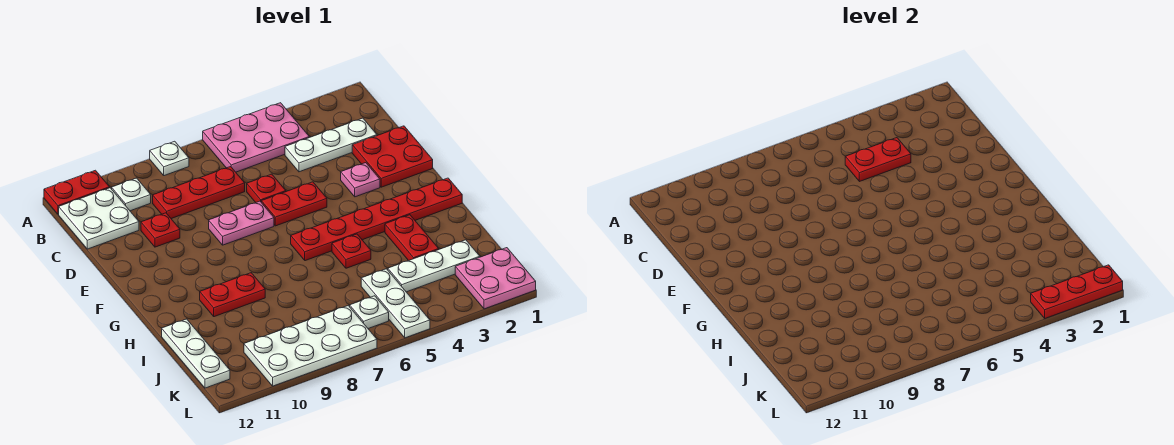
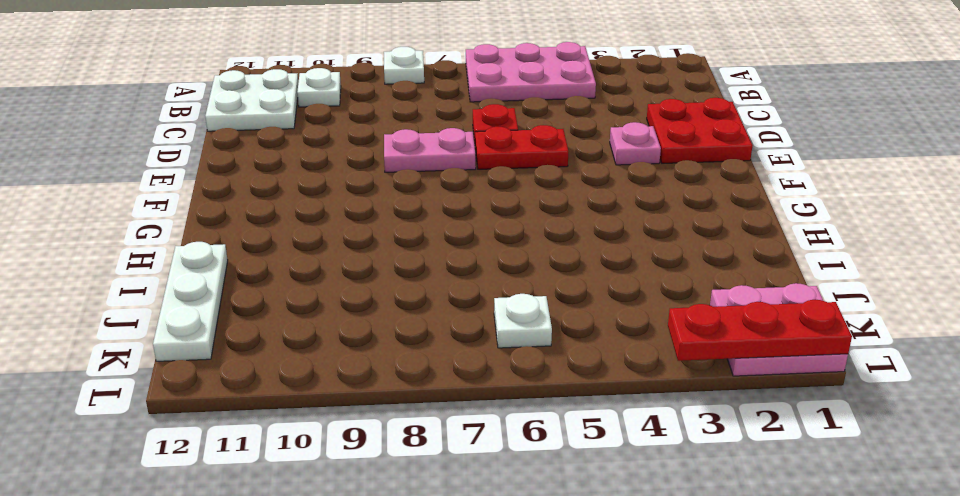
none -> red plate A11:A12 level 1
none -> white plate C2:C4 level 1
none -> red plate C7:C9 level 1

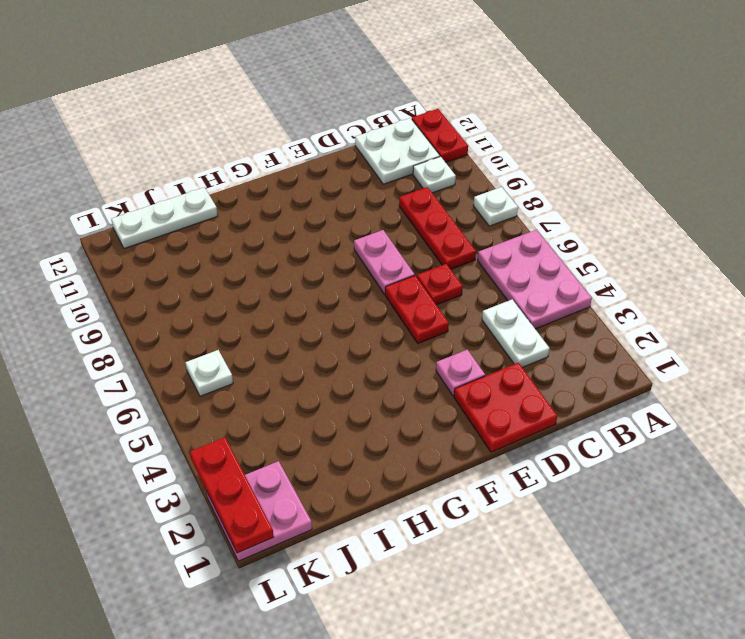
white plate C3:C4 level 1 -> white plate C2:C4 level 1
none -> red plate D10 level 1
none -> red plate G1:G6 level 1
none -> red plate H3:I3 level 1

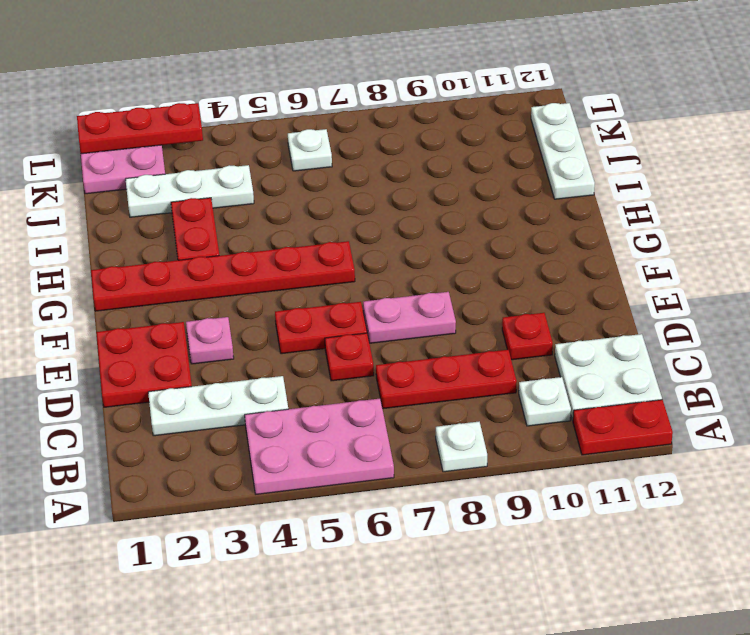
none -> red plate H5 level 1
none -> red plate H9:H10 level 1
none -> white plate J5:L5 level 1

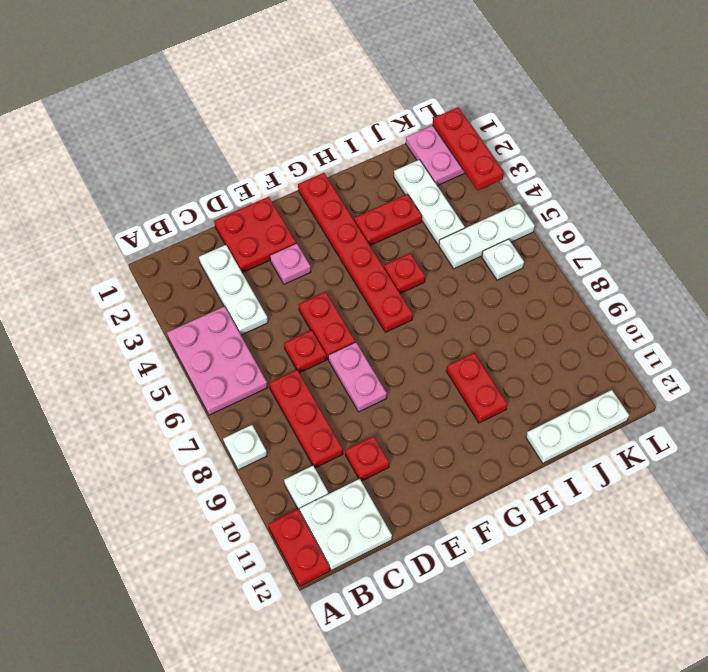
none -> white plate K7:L10 level 1
none -> red plate C4:C5 level 2

